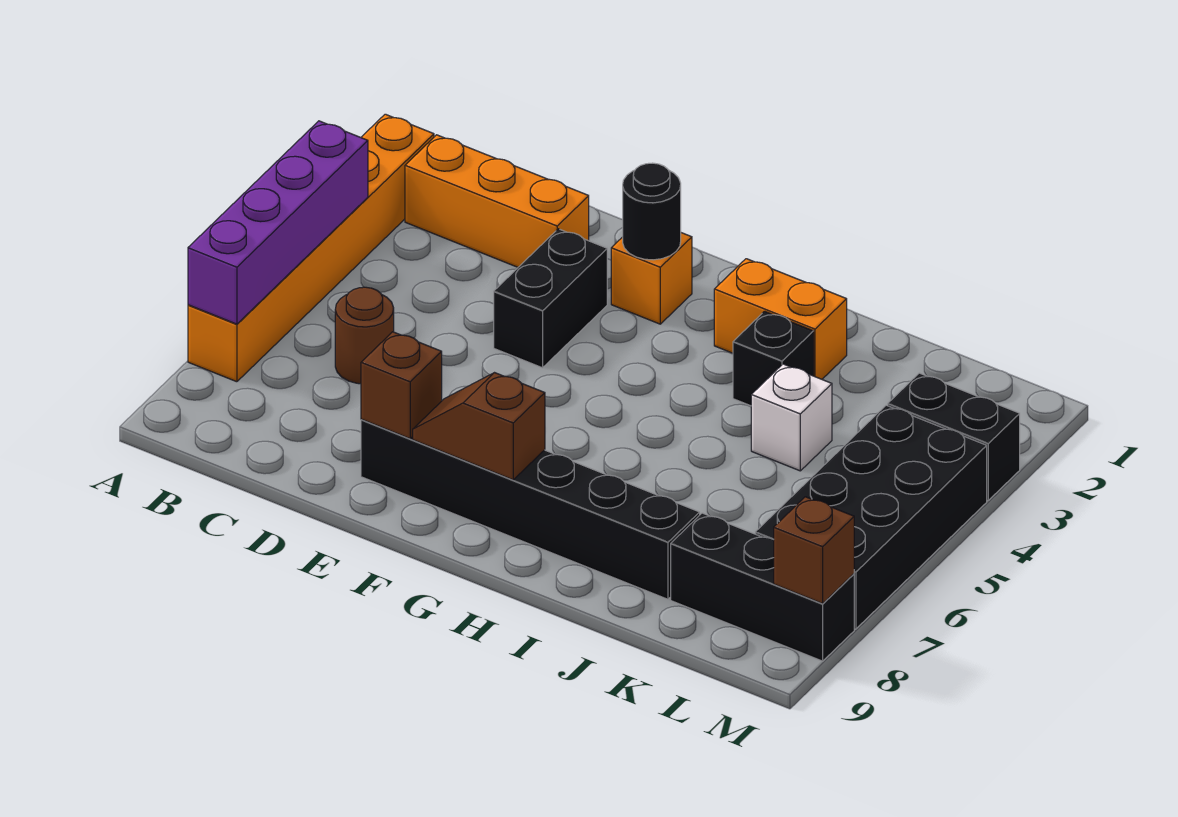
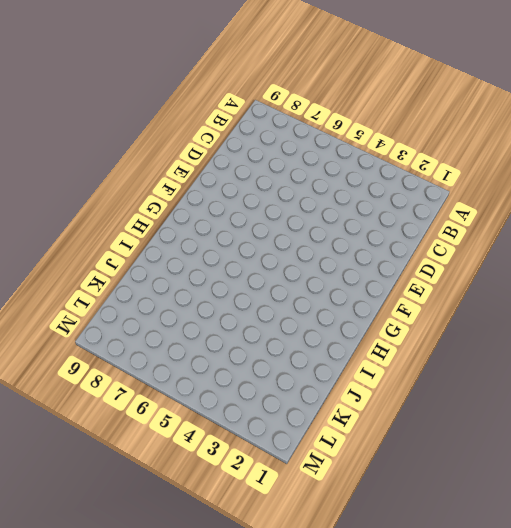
none -> orange brick A2:A7 level 1
none -> orange brick B2:D2 level 1
none -> brown round brick C6 level 1

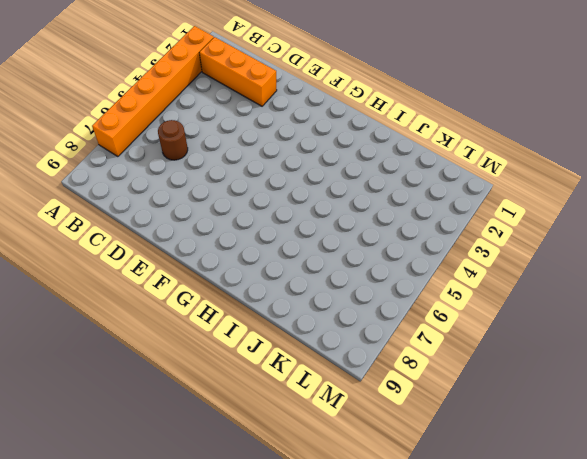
none -> black brick E3:E4 level 1
none -> black brick E8:J8 level 1
none -> orange brick F2 level 1

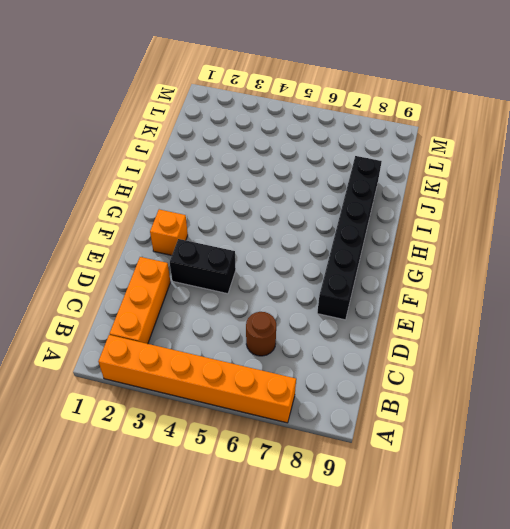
none -> orange brick H2:I2 level 1
none -> black brick I3 level 1
none -> white brick J4 level 1

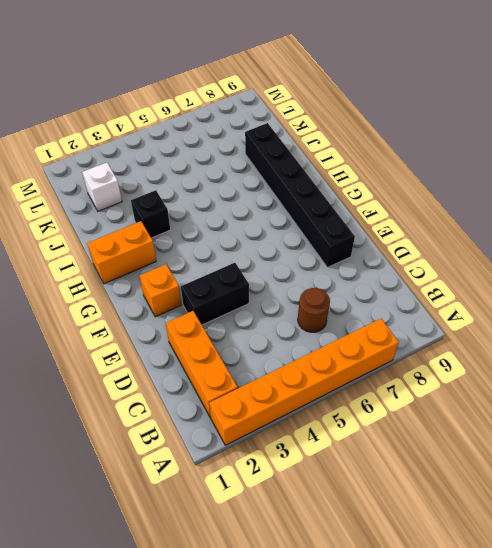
orange brick H1:H2 level 1 -> orange brick H2:I2 level 1
white brick K2 level 1 -> white brick J4 level 1
none -> black brick K8:M8 level 1
none -> black brick L3:M3 level 1
none -> black brick L4:M7 level 1

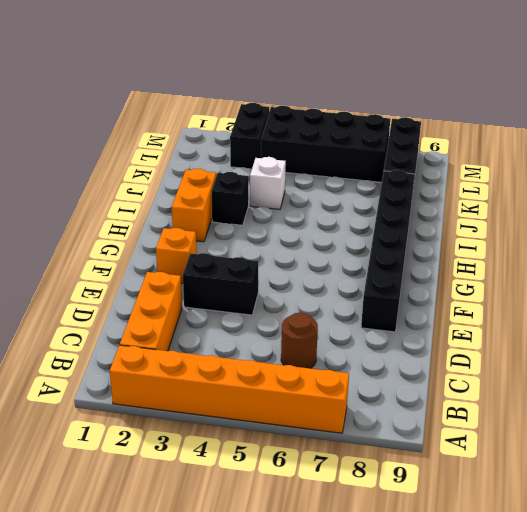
none -> purple brick A4:A7 level 2
none -> brown brick E8 level 2
none -> black round brick F2 level 2

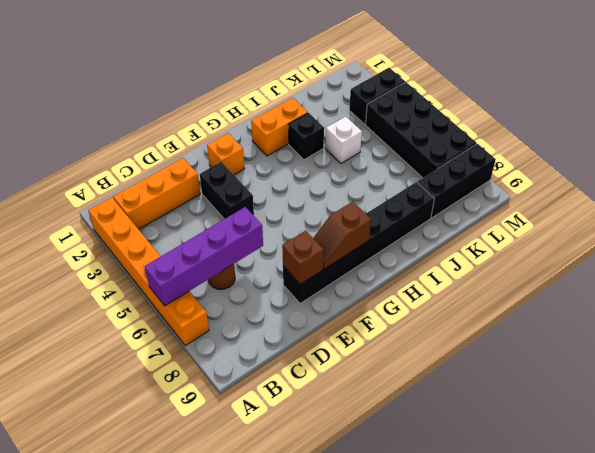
purple brick A6:D6 level 2 -> purple brick A4:A7 level 2
none -> black round brick F2 level 2
none -> brown brick M8 level 2

